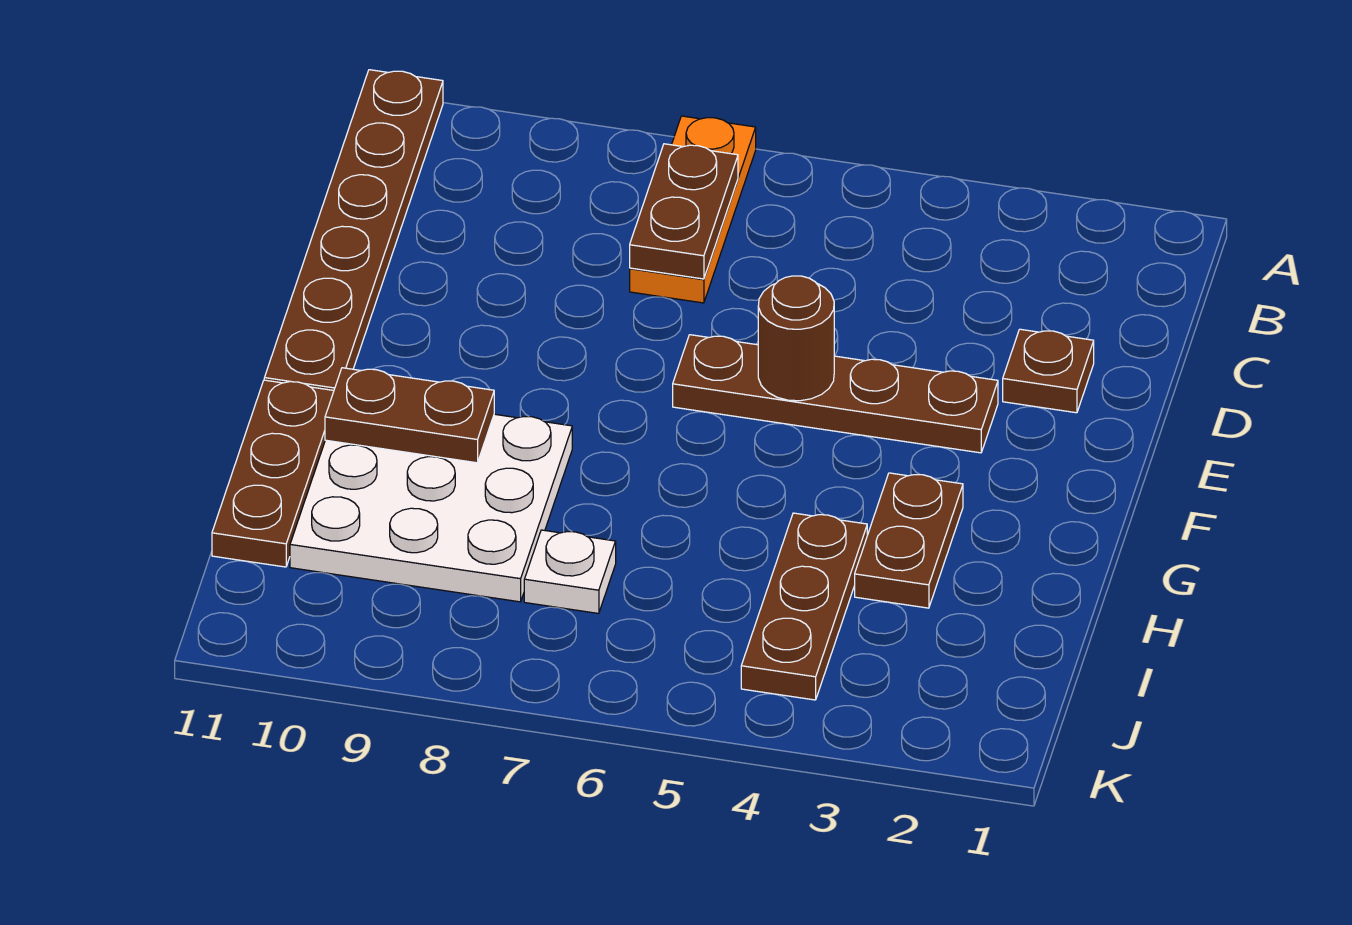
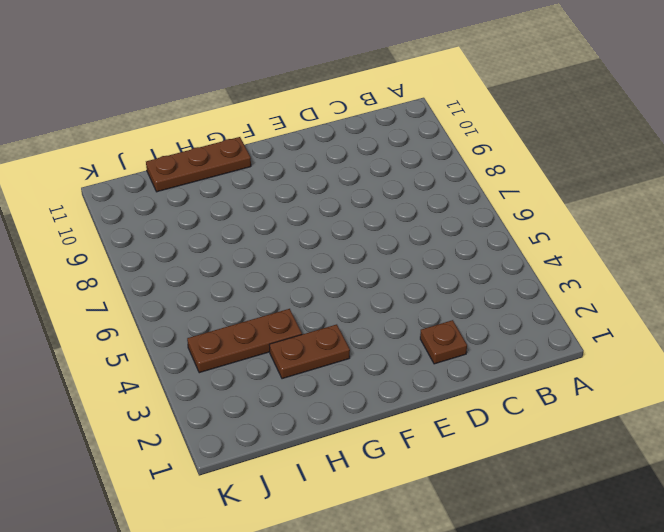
none -> orange plate A7:C7 level 1
none -> brown plate A11:F11 level 1
none -> brown plate E3:E6 level 1

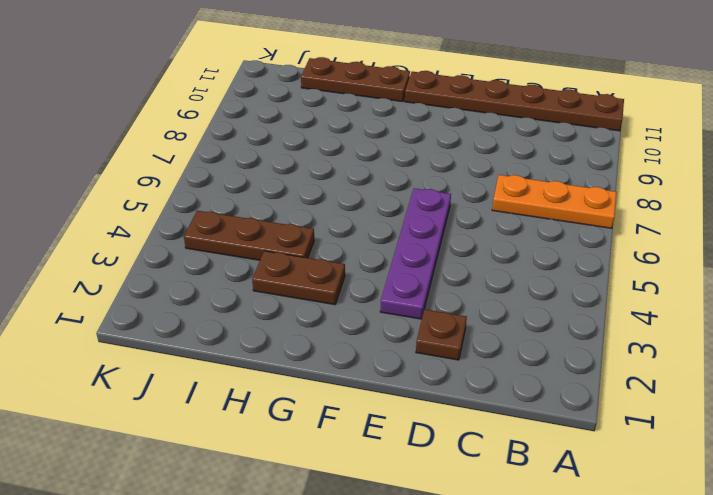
purple plate E3:E6 level 1 -> brown plate E3:E6 level 1
none -> white plate G8:I10 level 1
none -> white plate I7 level 1
none -> brown plate B7:C7 level 2

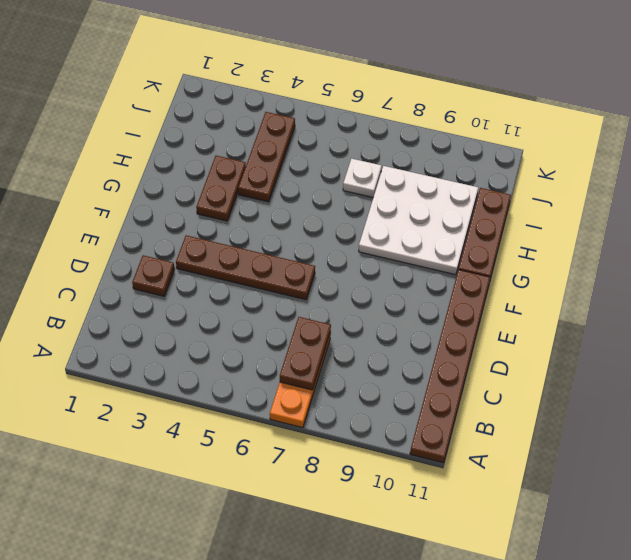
none -> brown round brick E5 level 2
none -> brown plate G9:G10 level 2

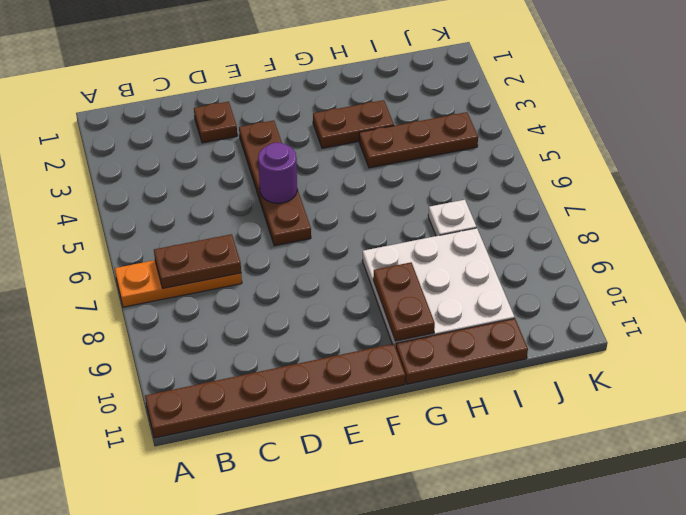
purple round brick E5 level 2 -> brown round brick E5 level 2

